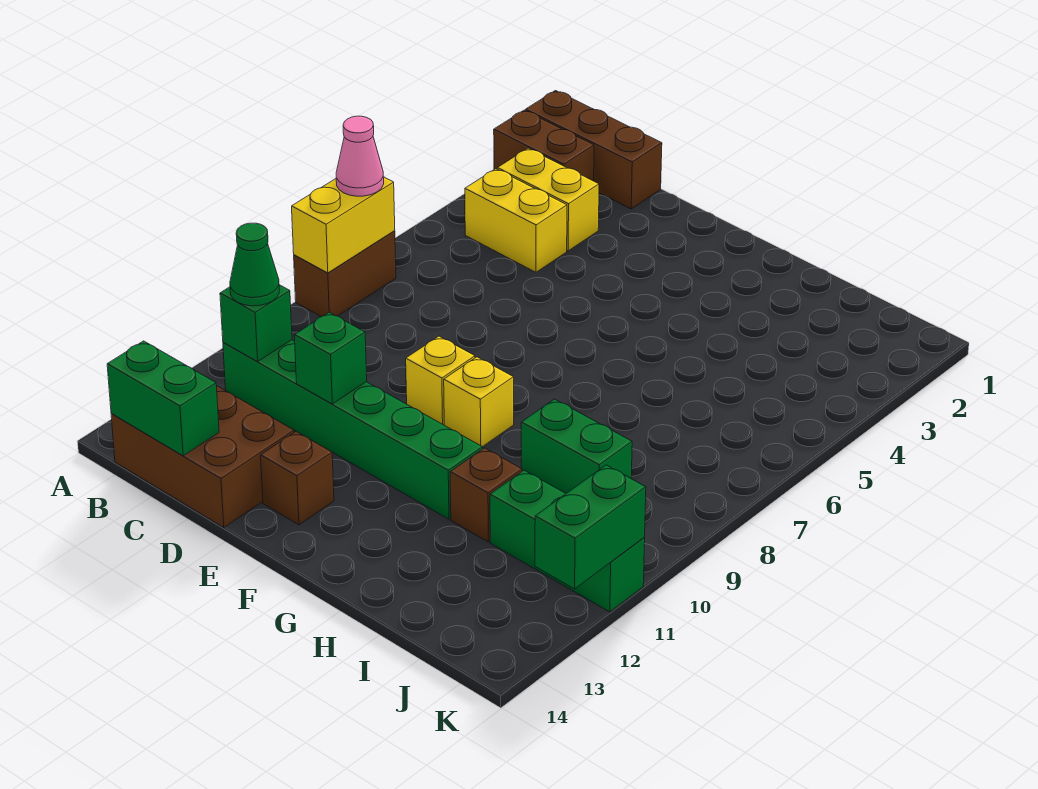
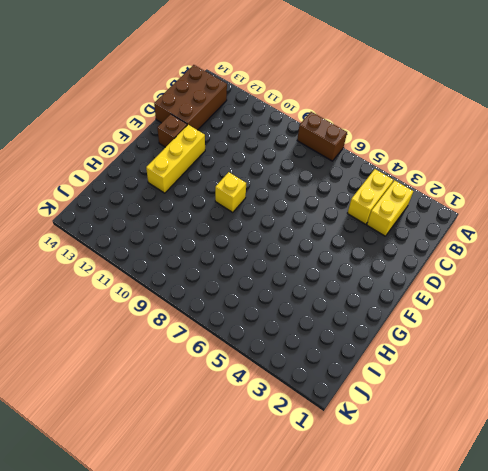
yellow brick E12:G12 level 1 -> none
none -> brown brick A1:C1 level 1
none -> brown brick A2:B2 level 1
none -> green brick B11:G11 level 1

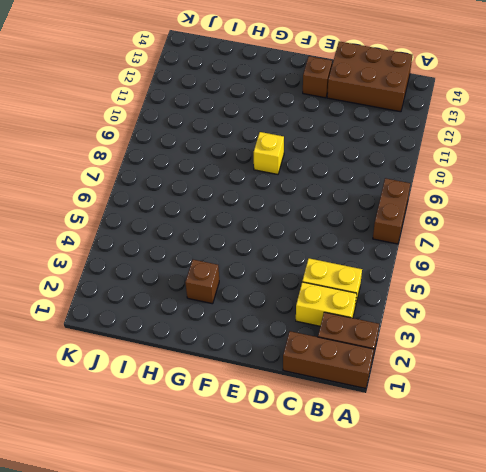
brown brick G3 level 1 -> brown brick H11 level 1
none -> green brick B11:G11 level 1
none -> yellow brick E9 level 1
none -> green brick H9:I9 level 1

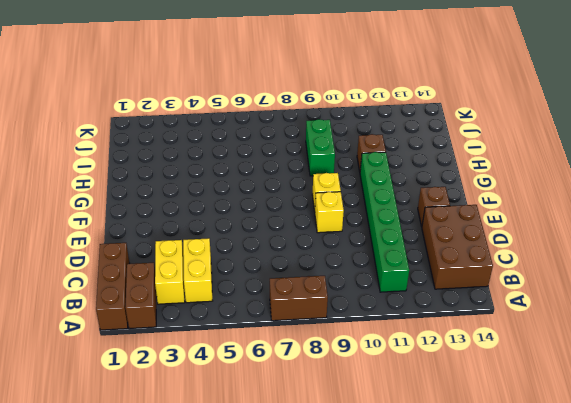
none -> green brick I11:K11 level 1
none -> yellow brick A7:A8 level 2
none -> green brick B11 level 2

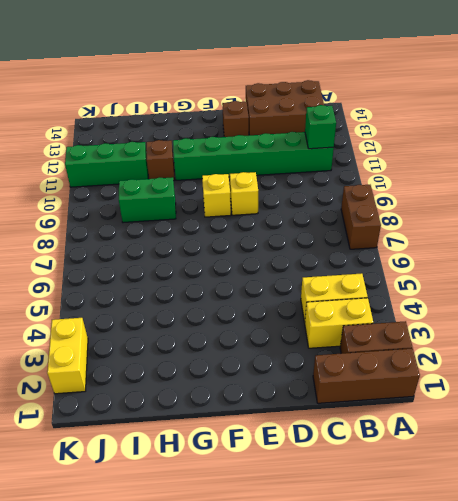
yellow brick K2:K3 level 1 -> yellow brick A7:A8 level 2
none -> green brick B14:C14 level 2
none -> green brick D11 level 2
none -> green brick K11:K12 level 2

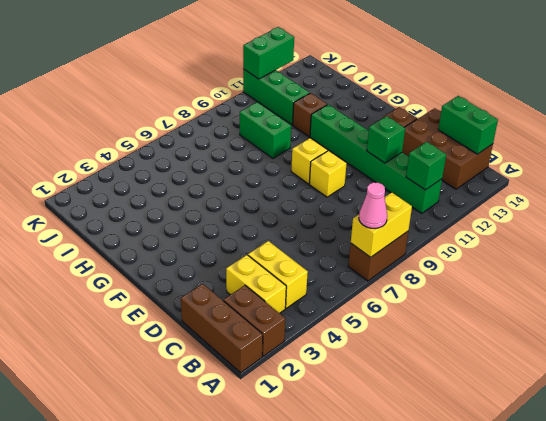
none -> green cone B11 level 3

